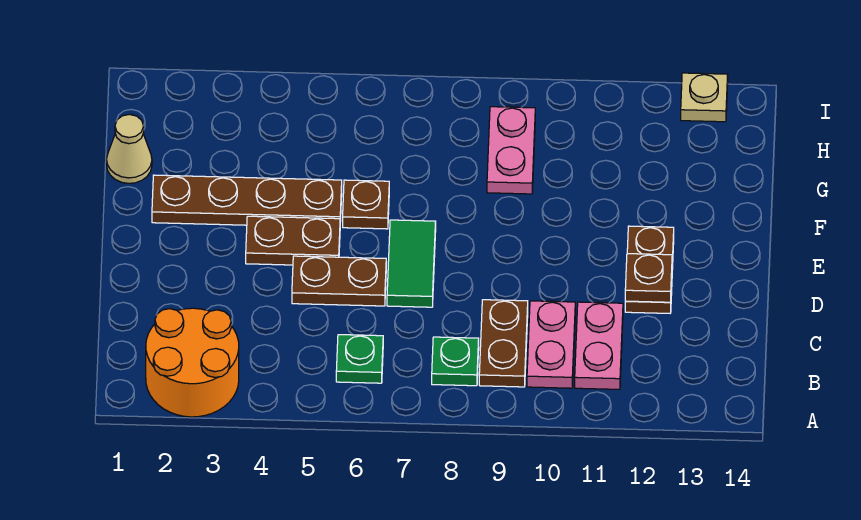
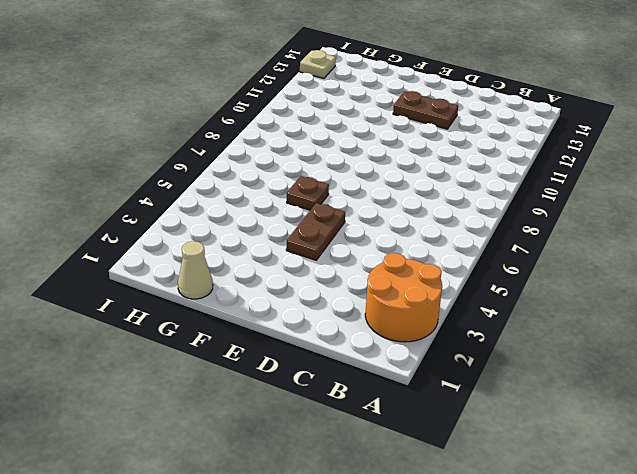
none -> green plate B6 level 1
none -> green plate B8 level 1
none -> brown plate B9:C9 level 1

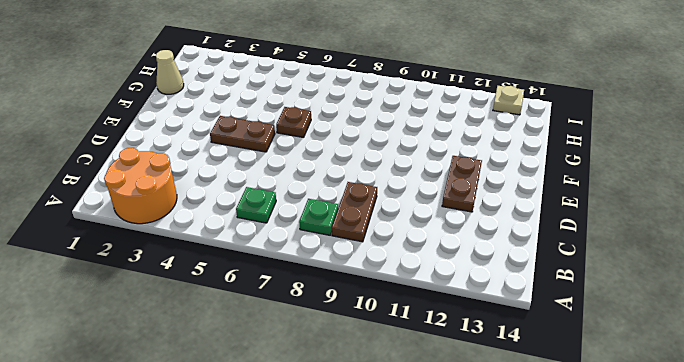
none -> pink plate B10:C10 level 1
none -> pink plate B11:C11 level 1
none -> brown plate D5:D6 level 1

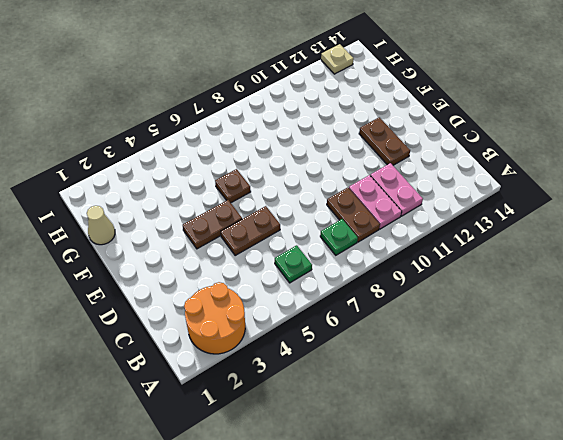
none -> green tile D7:E7 level 1
none -> brown plate F2:F5 level 1
none -> pink plate G9:H9 level 1

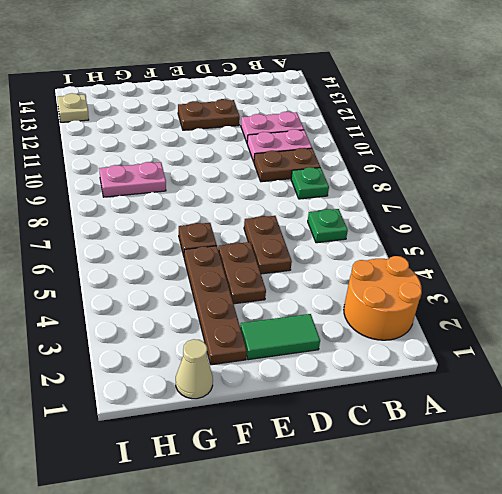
green tile D2:E2 level 1 -> green tile D7:E7 level 1
none -> brown plate D12 level 2

